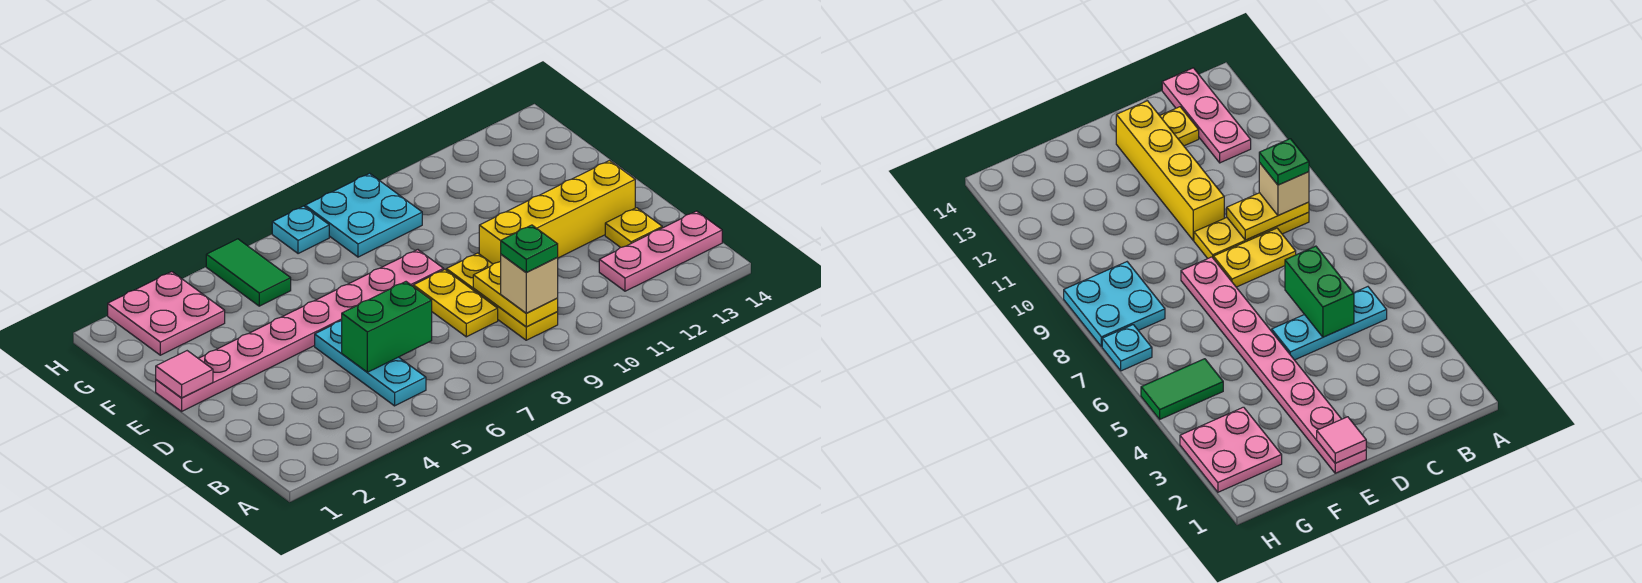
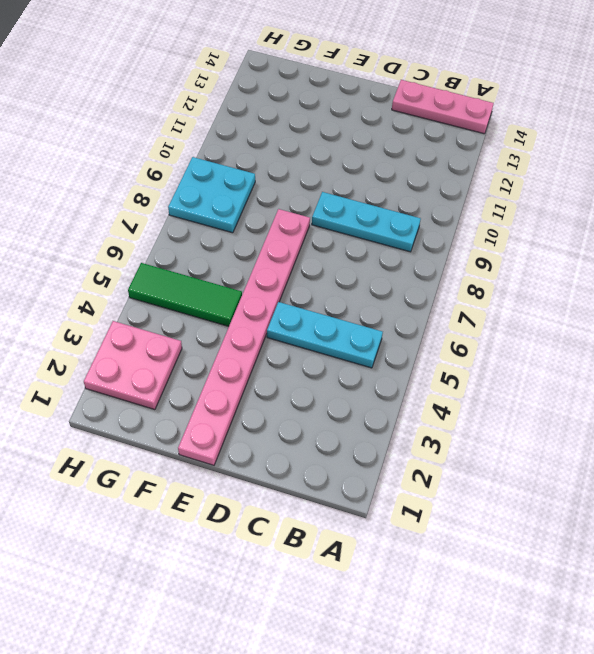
pink plate A14:C14 level 1 -> pink plate B12:B14 level 1
cyan plate B9:D9 level 1 -> yellow plate B9:D9 level 1
green tile F5:H5 level 1 -> green tile G5:H5 level 1
none -> yellow plate C8:D8 level 1
none -> yellow plate C13 level 1
none -> yellow brick D10:D13 level 1

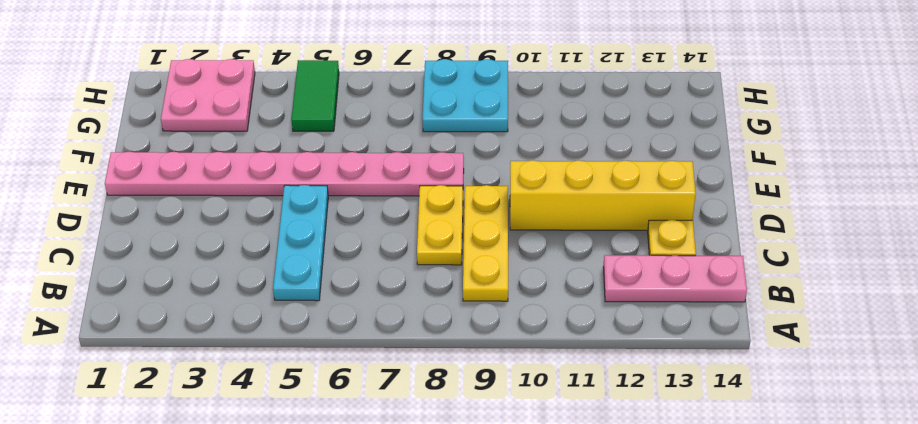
none -> cyan plate H7 level 1
none -> yellow plate B9:C9 level 2
none -> green brick C5:C6 level 2

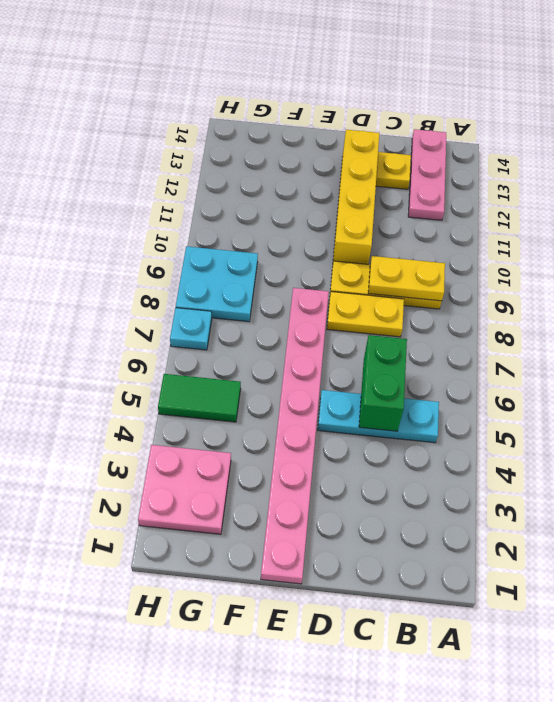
none -> pink tile E1 level 2
none -> tan brick B9 level 3
none -> green plate B9 level 4

